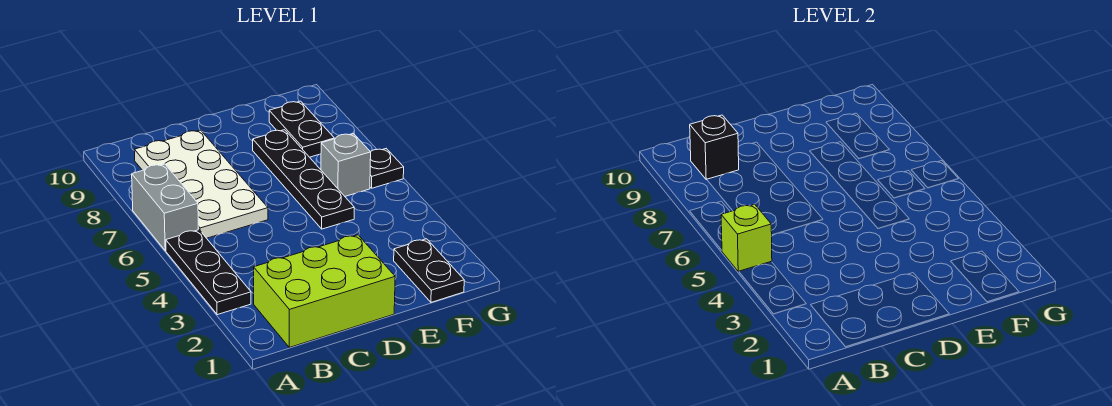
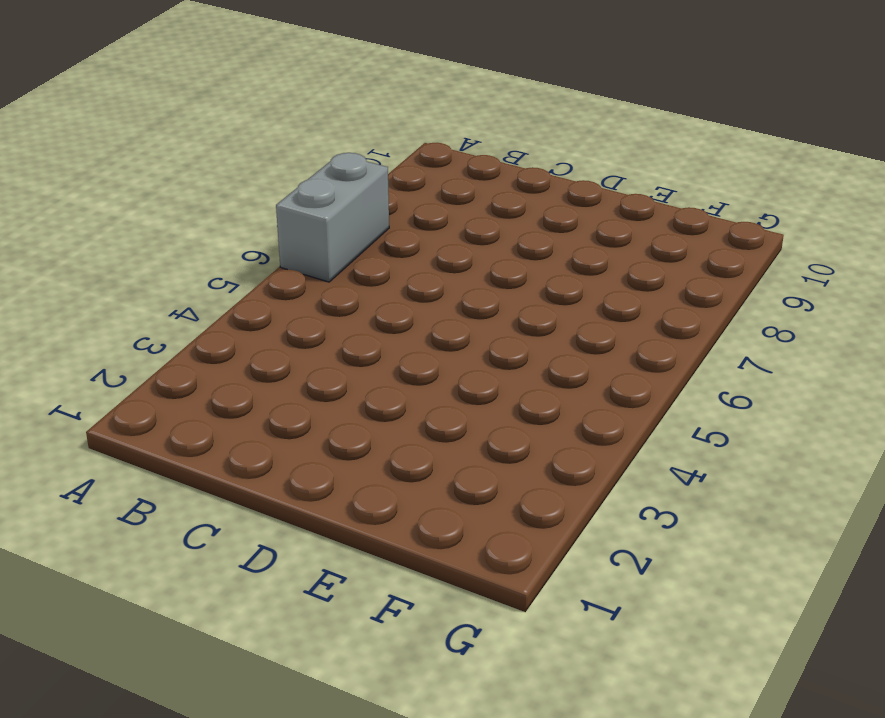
none -> black plate A3:A5 level 1
none -> lime brick B1:D2 level 1

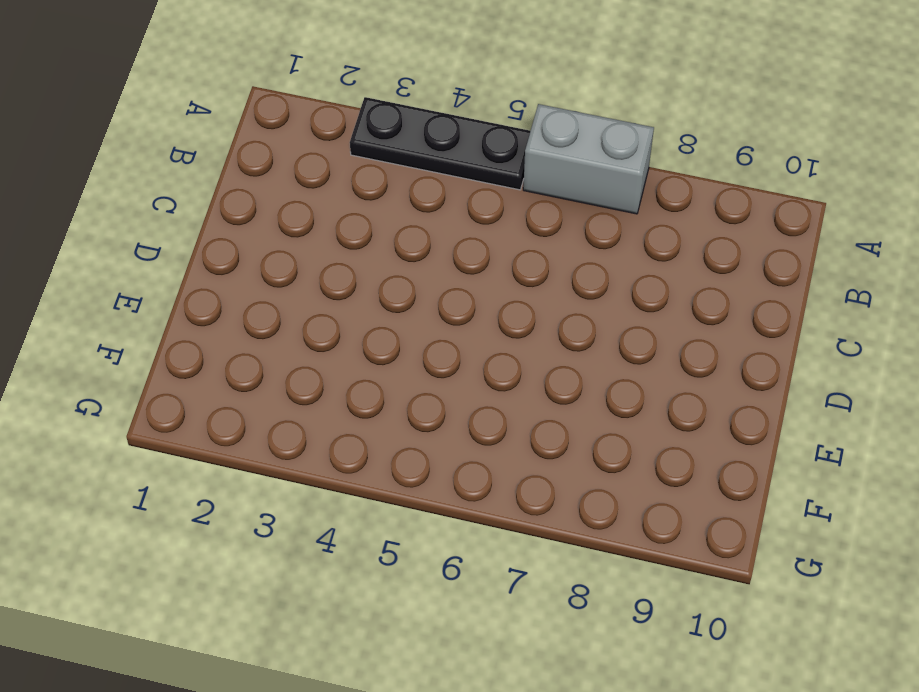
none -> lime brick B1:D2 level 1
none -> white plate B6:C9 level 1

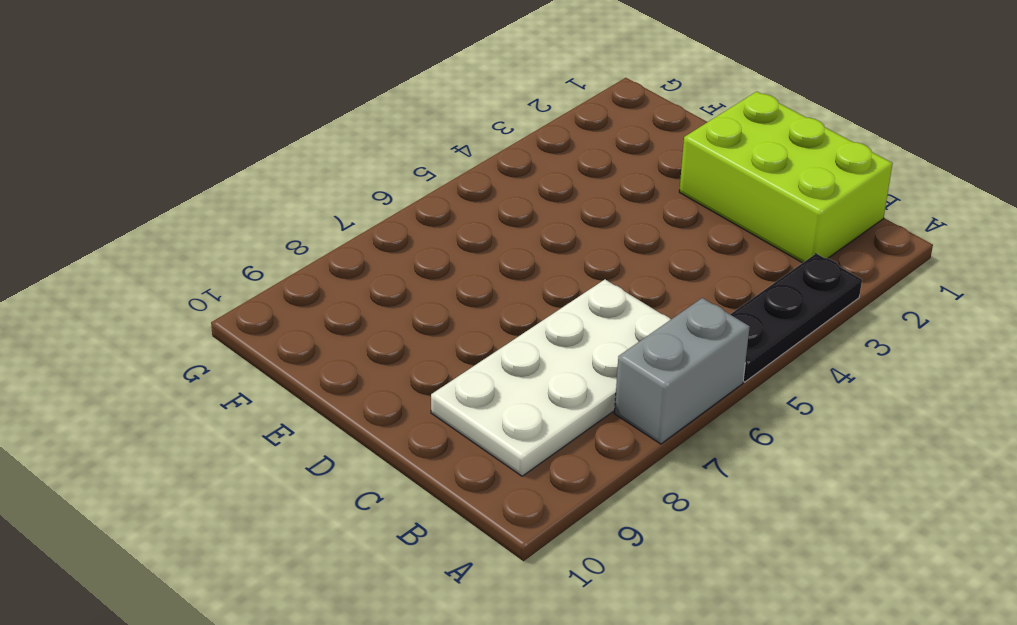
none -> black plate E5:E8 level 1
none -> black plate F1:F2 level 1

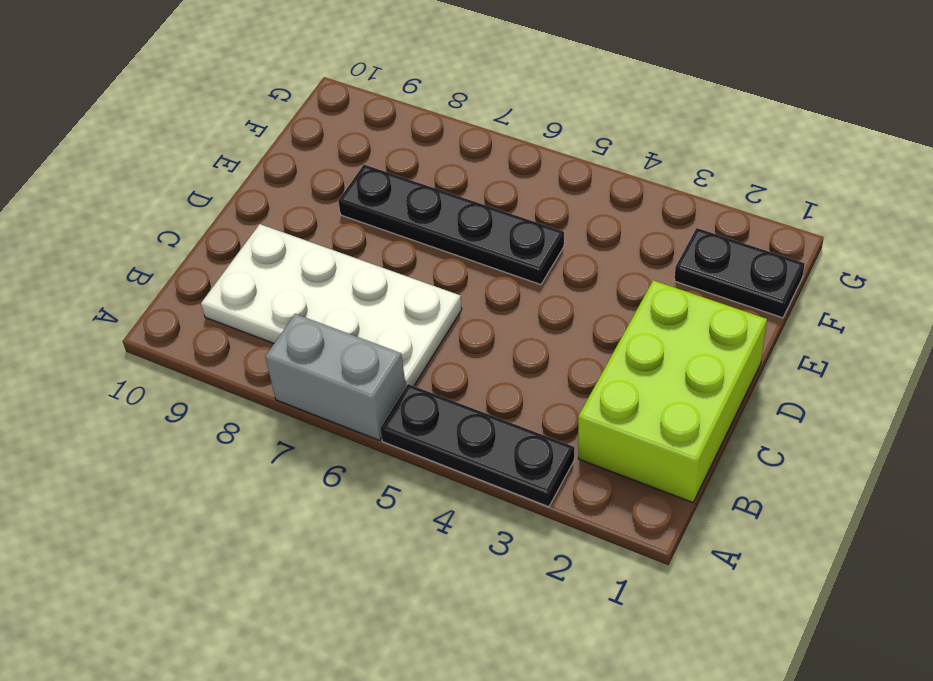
none -> grey brick F6 level 1
none -> black plate F8:F9 level 1

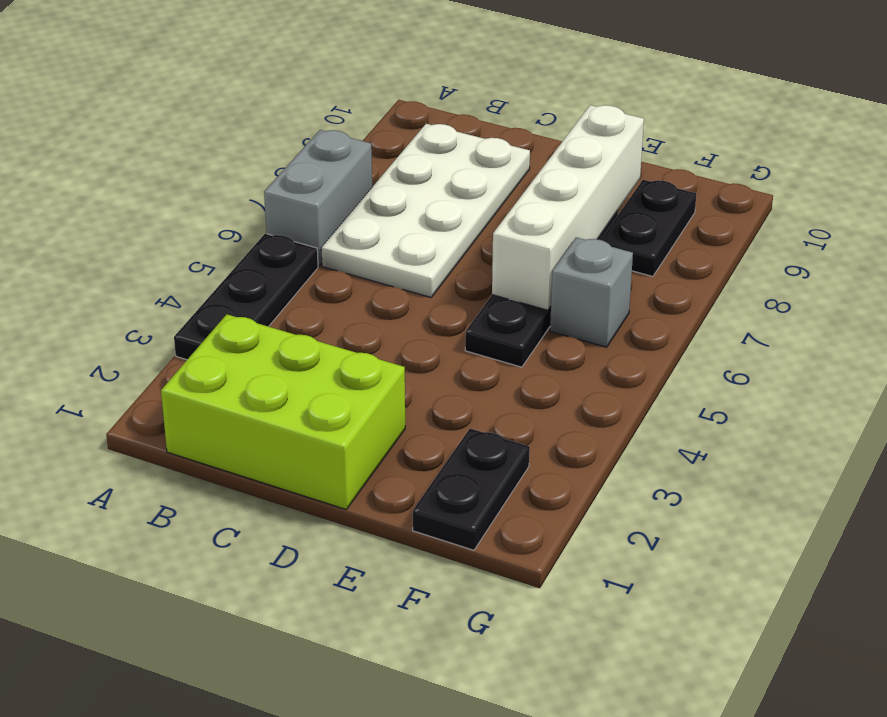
white brick E6:E9 level 2 -> none
none -> black plate G6 level 1
none -> lime brick A5 level 2

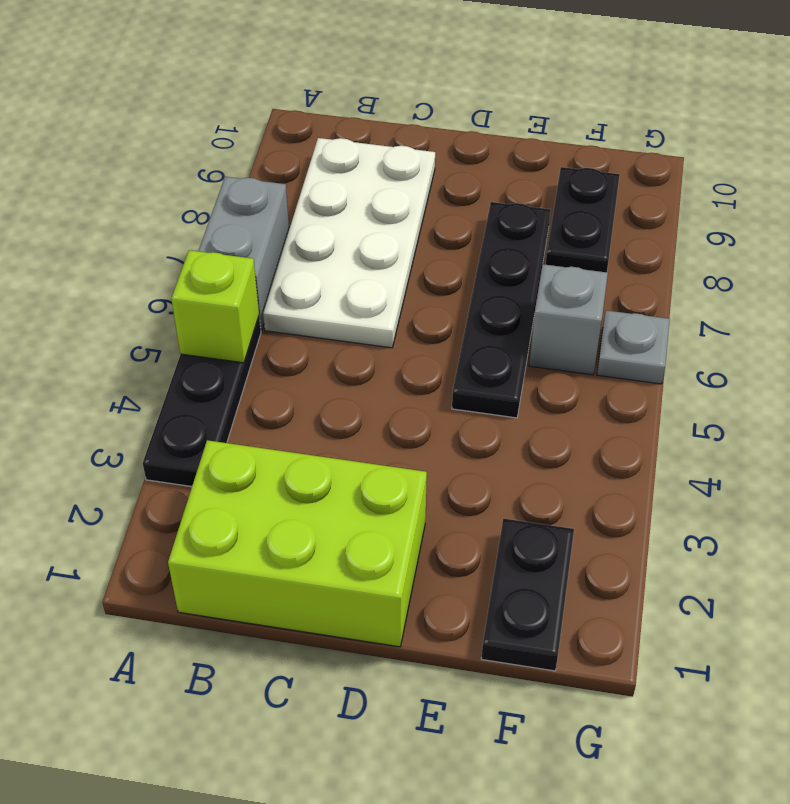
grey plate G6 level 1 -> black plate G6 level 1
none -> black brick B9 level 2

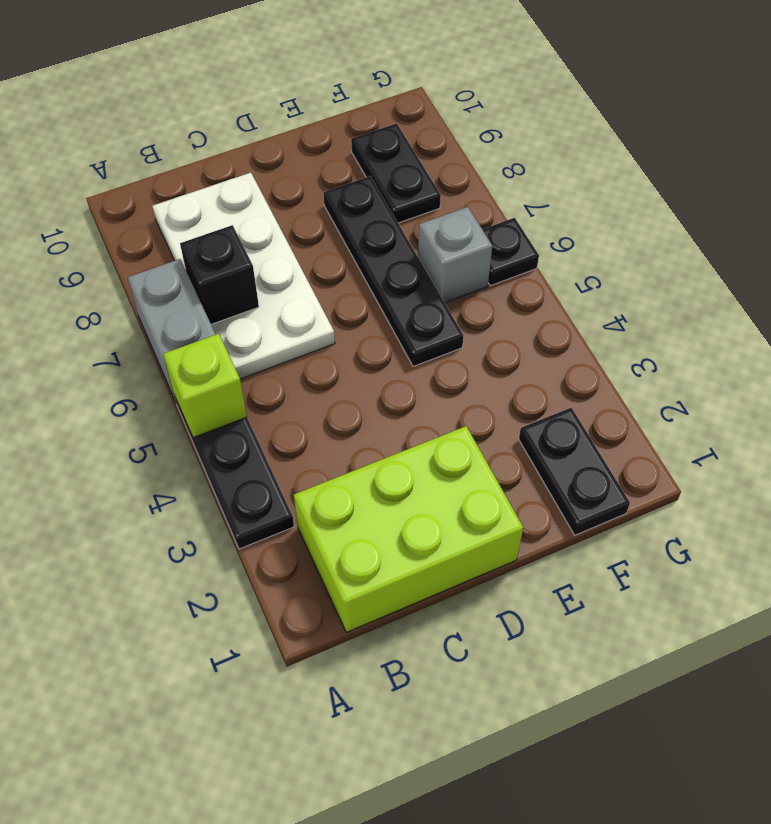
black brick B7 level 2 -> black brick B9 level 2

